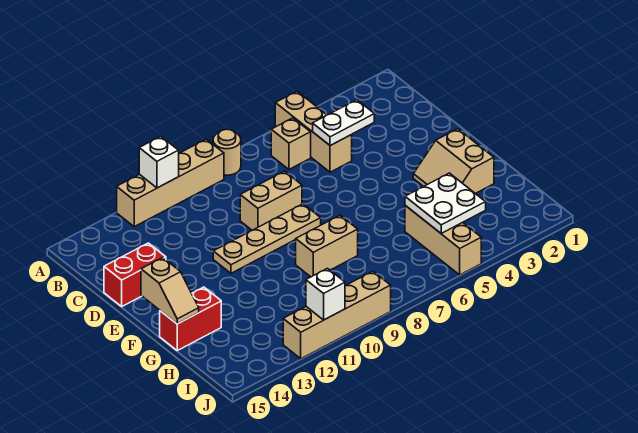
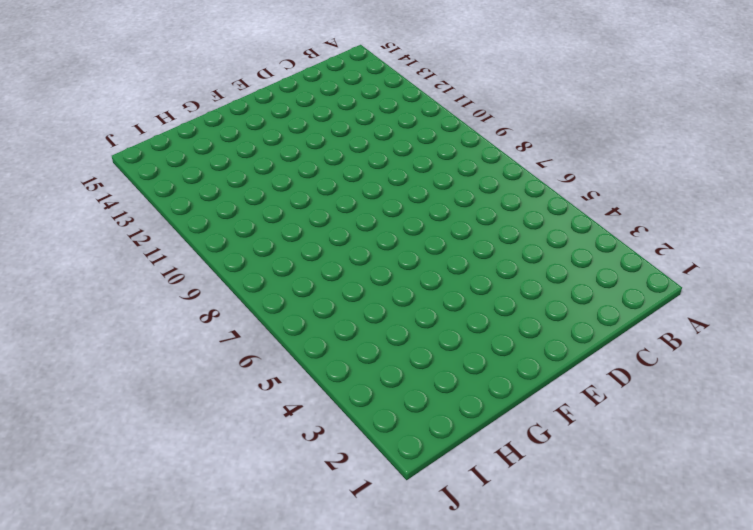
none -> tan brick A5:C5 level 1
none -> tan round brick A8 level 1
none -> tan brick A9:A12 level 1

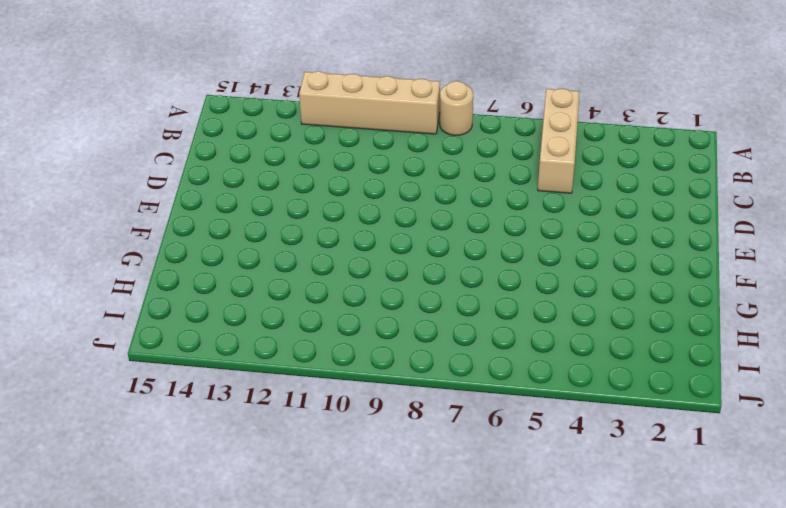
none -> tan brick B6 level 1
none -> tan brick D8:D9 level 1
none -> red brick D14:D15 level 1

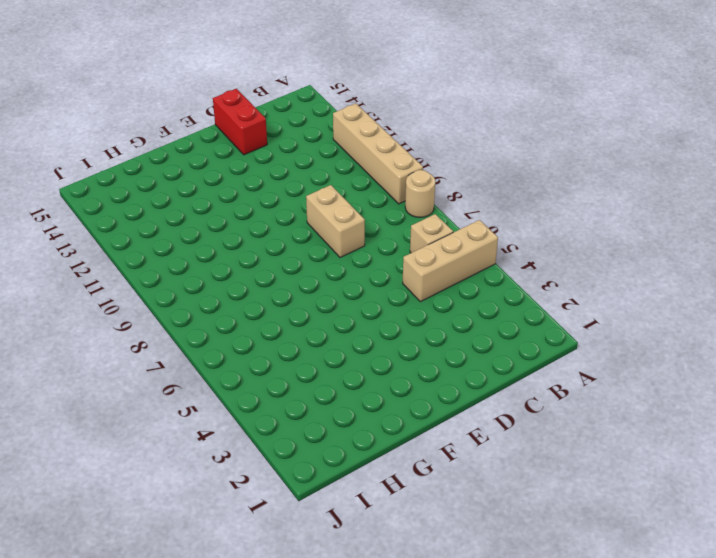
none -> tan plate E8:E11 level 1
none -> tan slope F2:G3 level 1 top 2
none -> tan brick G8:G9 level 1

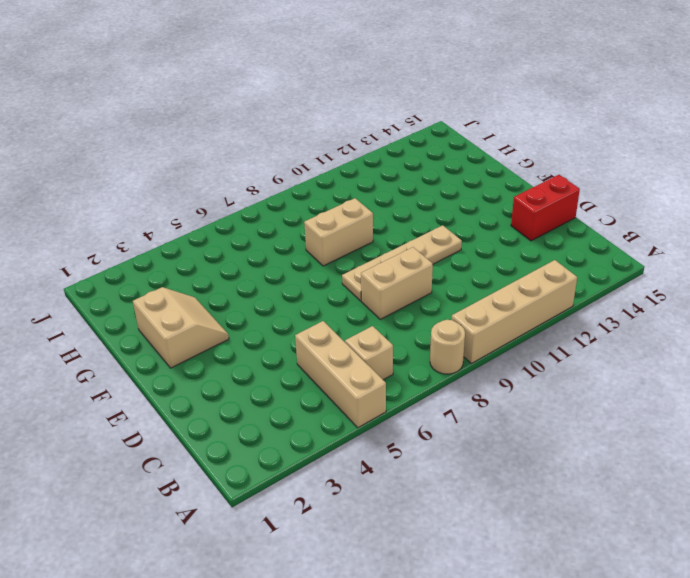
none -> red brick G14:G15 level 1
none -> tan brick H5:J5 level 1
none -> tan brick J9:J12 level 1

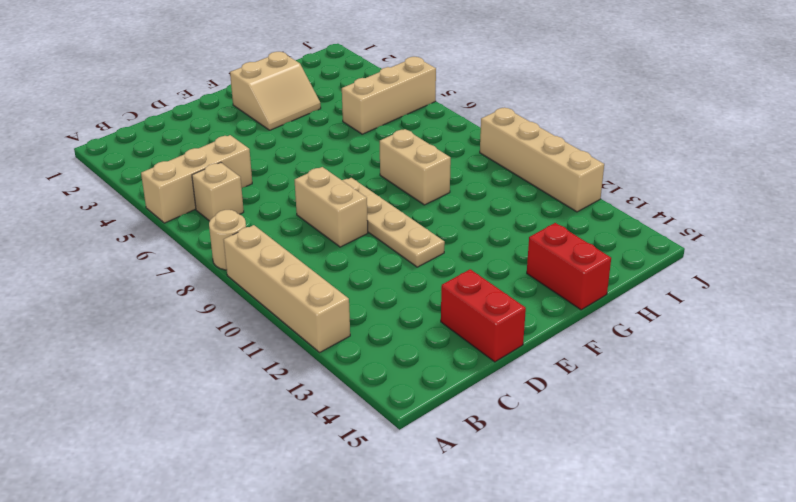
none -> white brick A11 level 2
none -> white plate C4:C5 level 2
none -> tan slope F15:G15 level 2 top F

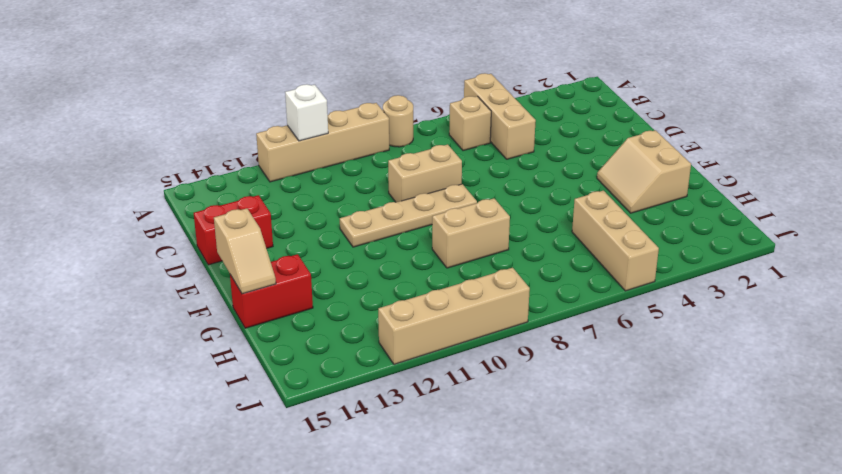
none -> white plate C4:C5 level 2
none -> white plate H4:I5 level 2
none -> white brick J11 level 2

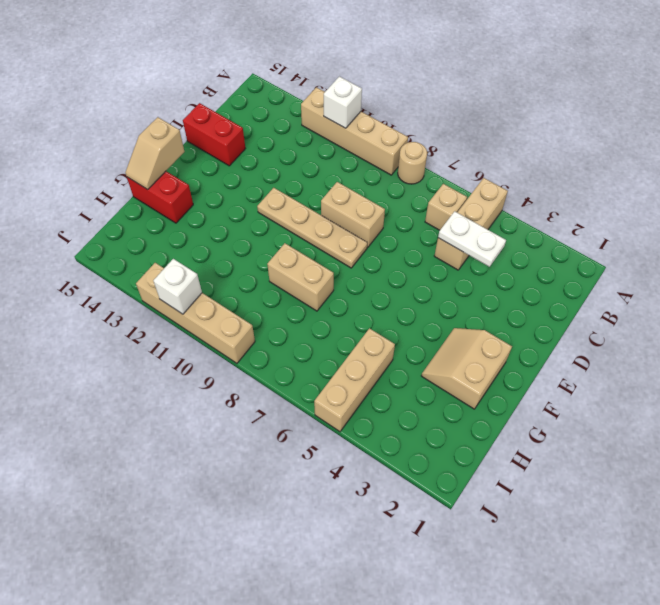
none -> white plate H4:I5 level 2

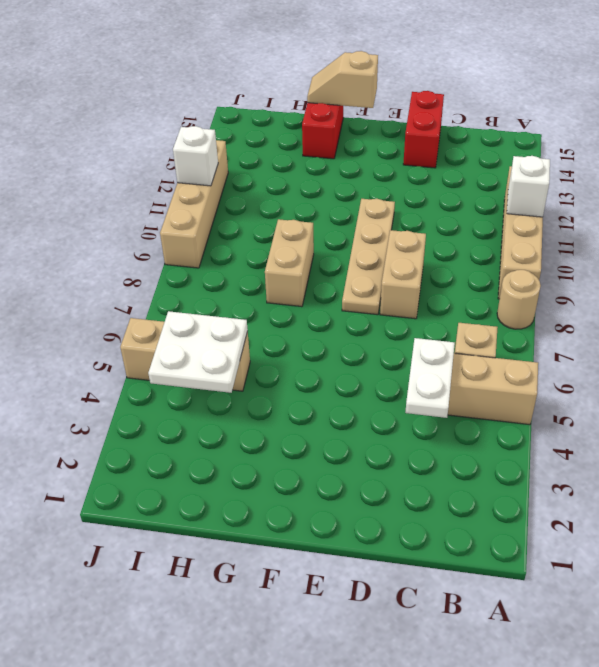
none -> tan slope F2:G3 level 1 top 2

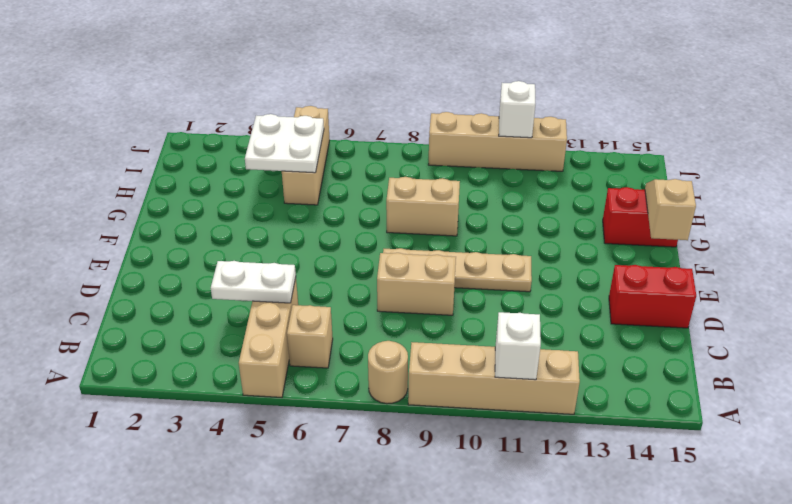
none -> tan slope F2:G3 level 1 top 2

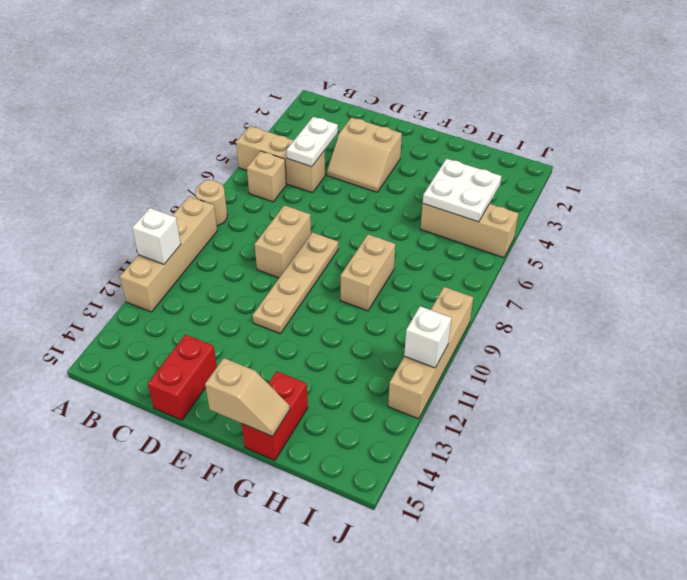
tan slope D3:E4 level 1 top 3 -> tan slope F2:G3 level 1 top 2

